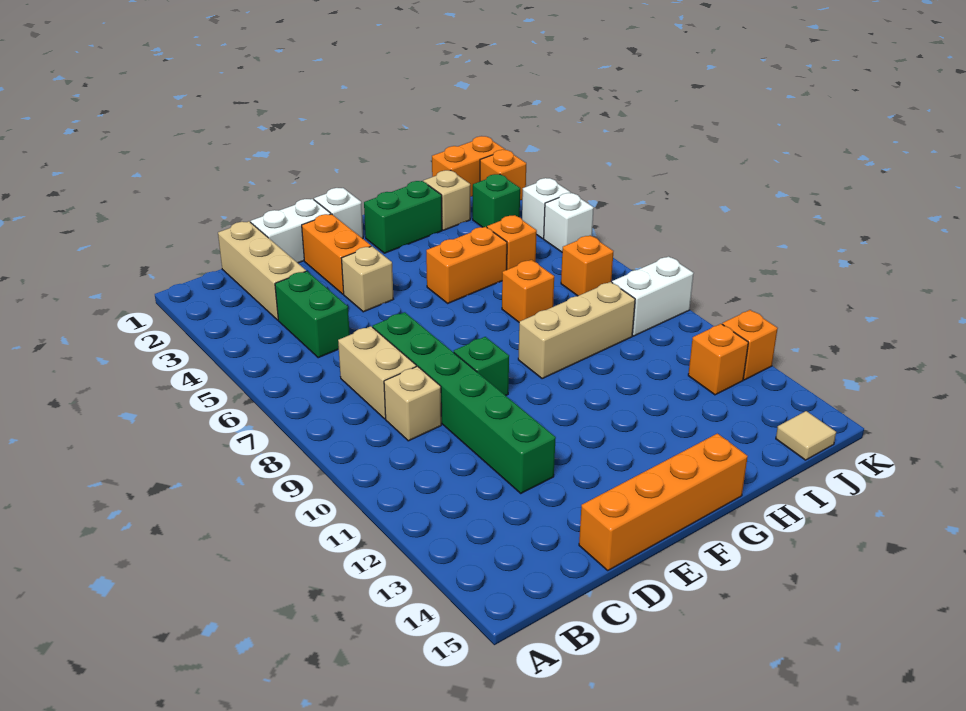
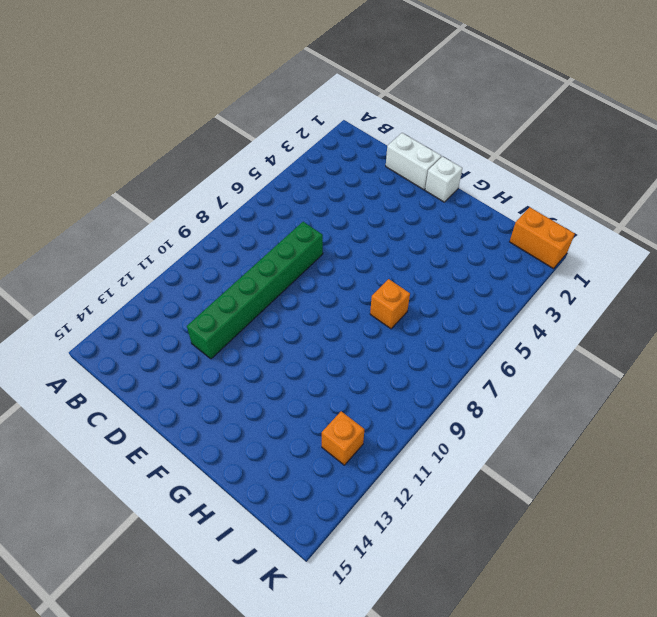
none -> tan brick C1:C3 level 1
none -> green brick C4:C5 level 1
none -> tan brick C7:C8 level 1

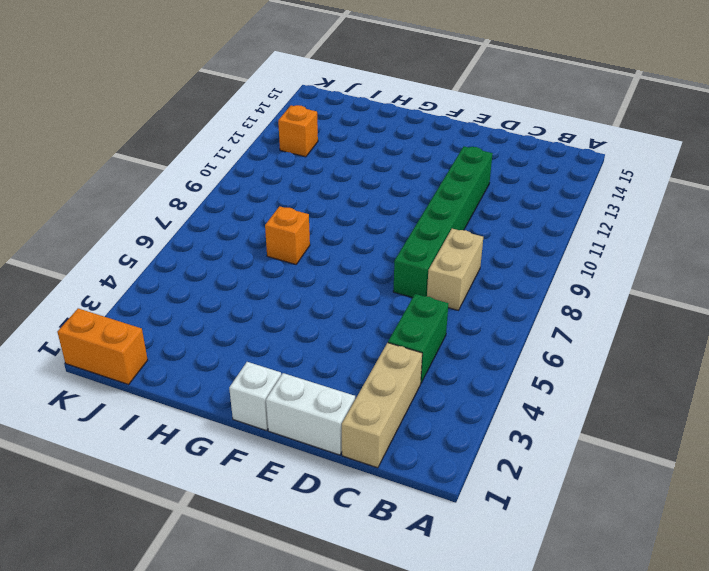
none -> tan brick C9 level 1
none -> orange brick D15:G15 level 1
none -> orange brick E2:E3 level 1

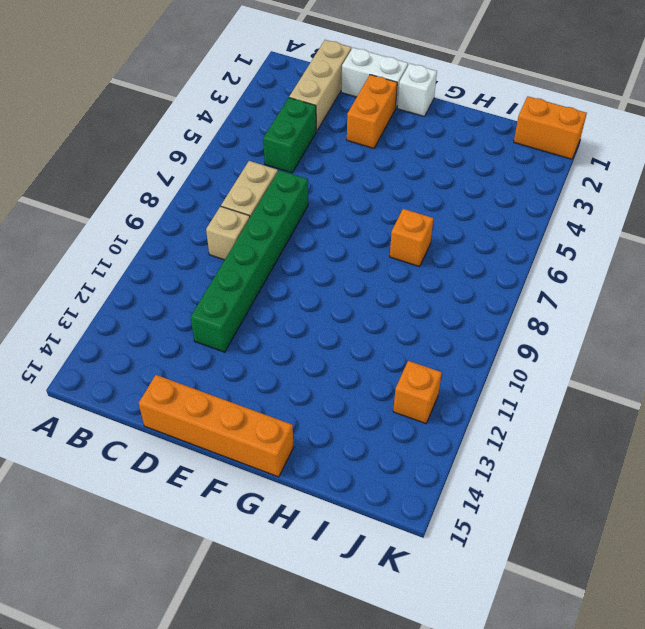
none -> tan brick E4 level 1
none -> green brick E9 level 1
none -> green brick G2:H2 level 1

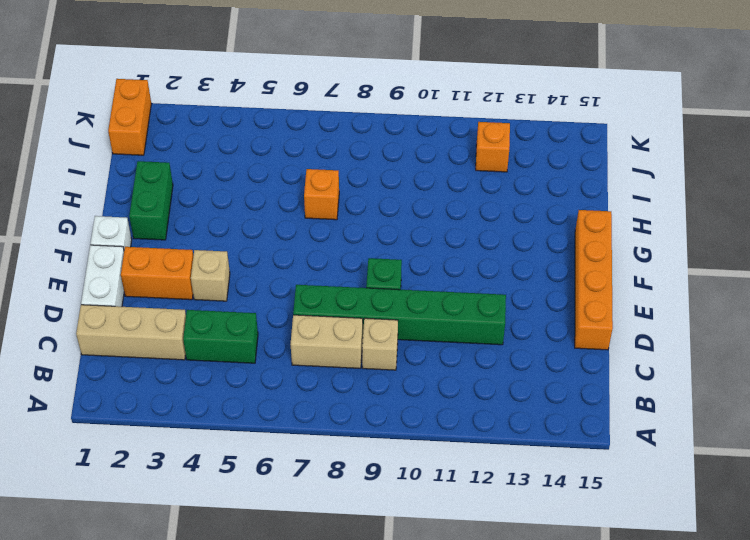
none -> orange brick G5:H5 level 1
none -> tan brick G9:I9 level 1
none -> tan brick I2 level 1

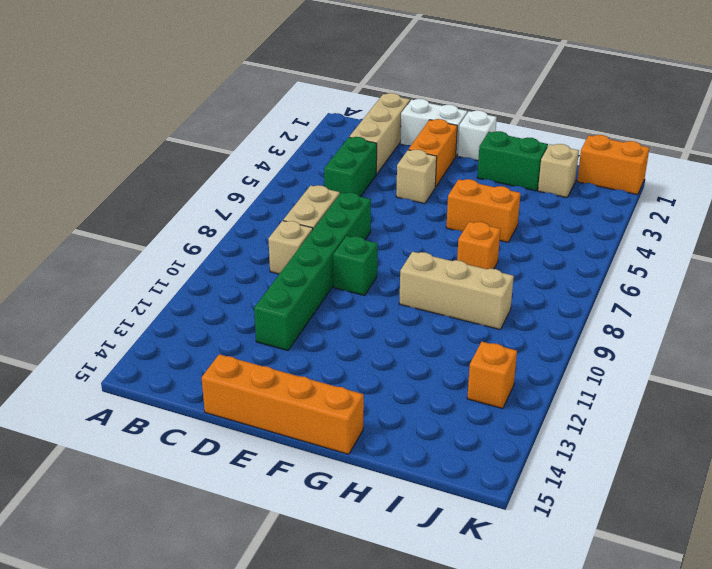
none -> orange brick I5 level 1
none -> green brick J3 level 1
none -> orange brick J7 level 1

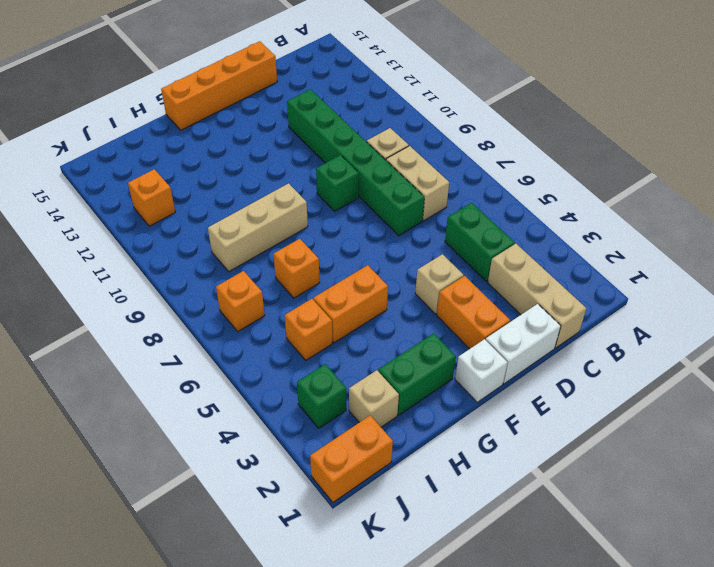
none -> white brick J9:K9 level 1
none -> tan tile J15 level 1
none -> orange brick K2 level 1

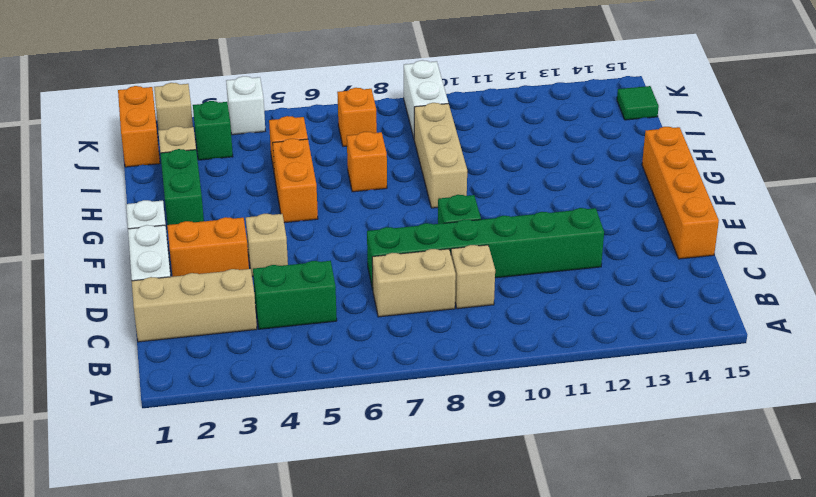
green tile J15 level 1 -> tan tile J15 level 1
tan brick K2 level 1 -> orange brick K2 level 1
none -> orange brick J12 level 1
none -> white brick K5 level 1
none -> orange brick K12 level 1

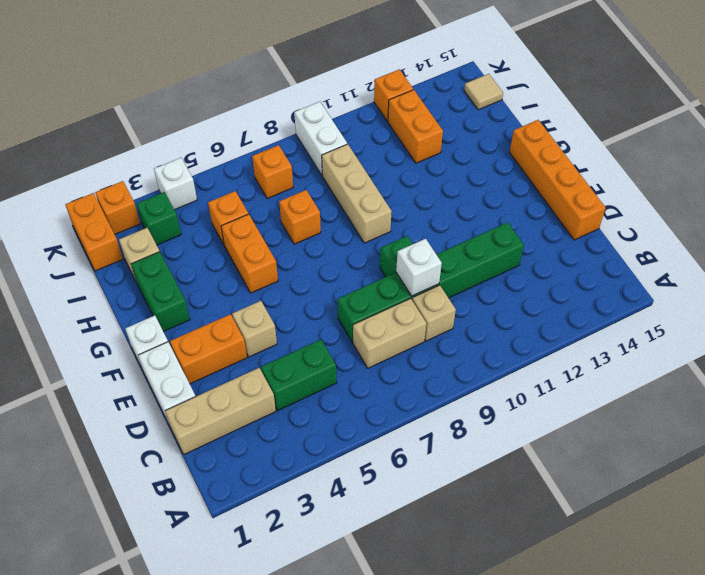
white brick D9 level 2 -> white brick K5 level 1
orange brick I12:J12 level 1 -> orange brick J12 level 1

